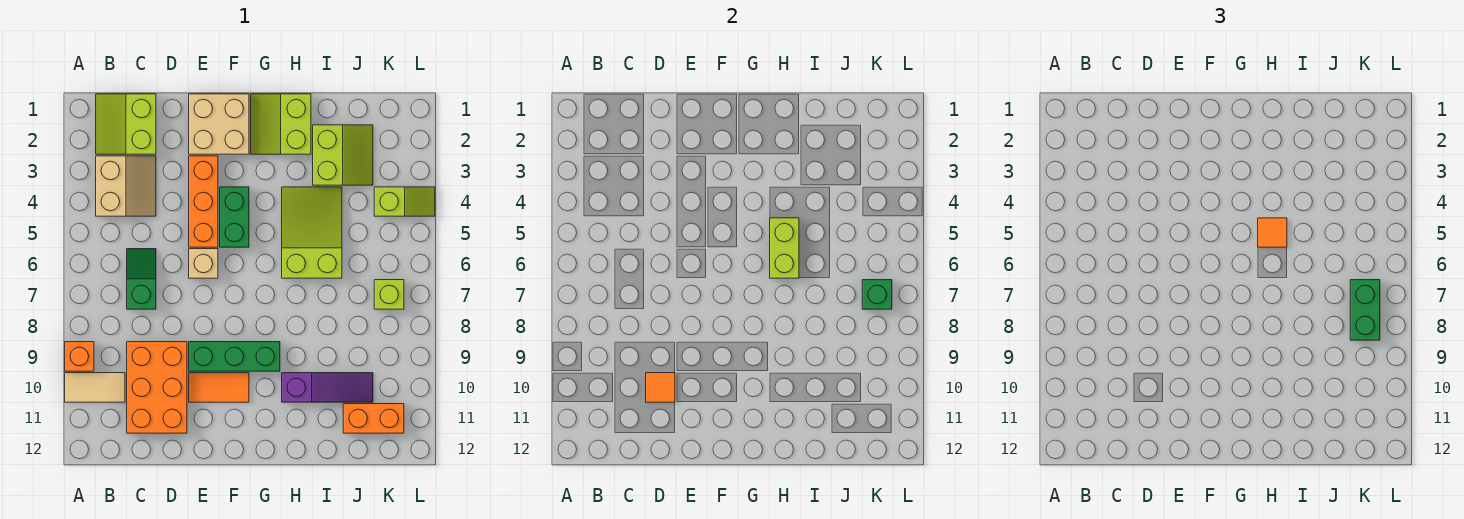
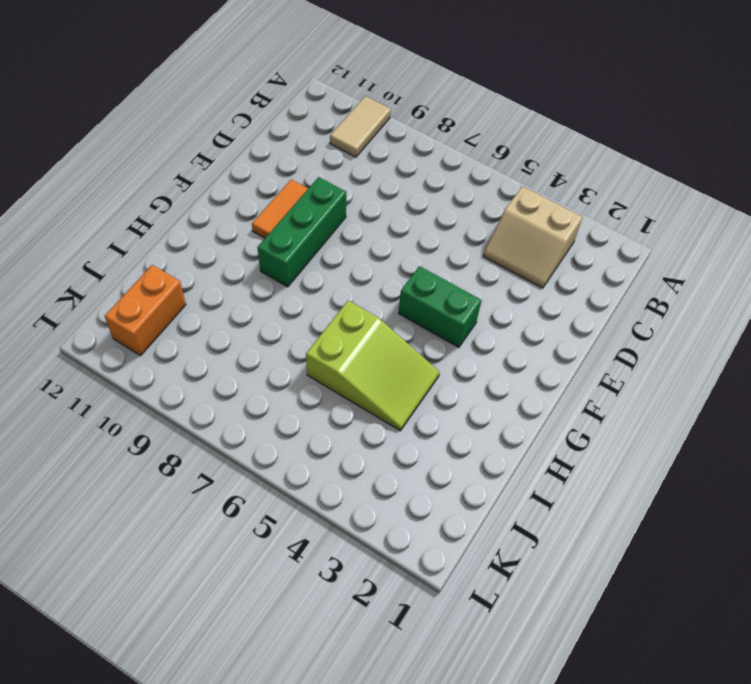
none -> orange brick A9 level 1
none -> lime slope B1:C2 level 1 top C
none -> green slope C6:C7 level 1 top 7

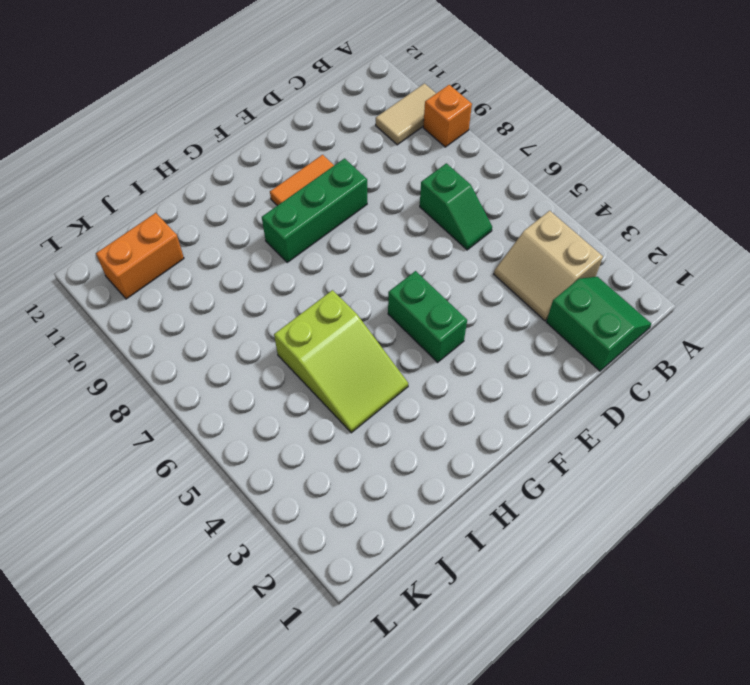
green slope B1:C2 level 1 top C -> lime slope B1:C2 level 1 top C
none -> orange brick C9:D11 level 1
none -> tan brick E1:F2 level 1
none -> orange brick E3:E5 level 1

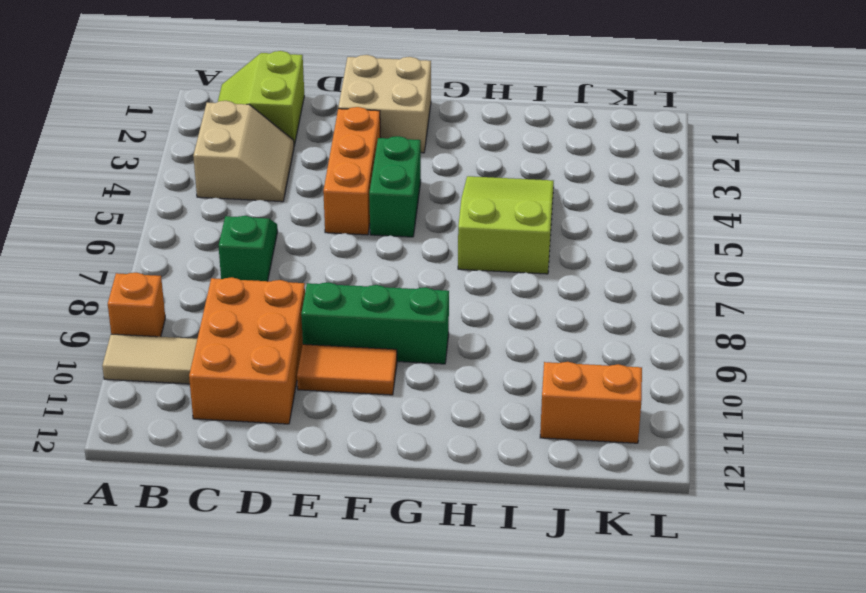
none -> tan brick E6 level 1
none -> lime slope G1:H2 level 1 top H
none -> purple slope H10:J10 level 1 top H

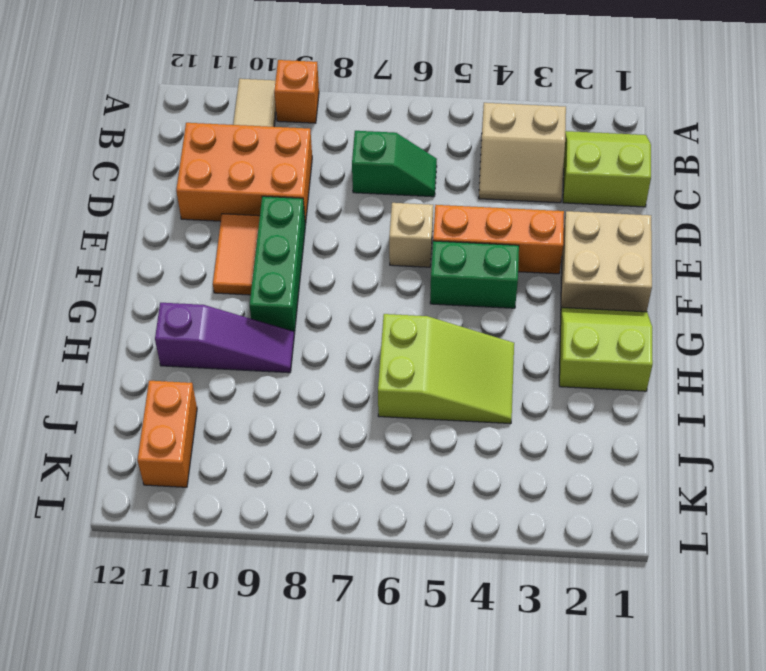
purple slope H9:H11 level 1 top 11 -> purple slope H10:J10 level 1 top H
none -> lime slope I2:J3 level 1 top I
none -> lime slope K4:L4 level 1 top K
none -> lime brick K7 level 1

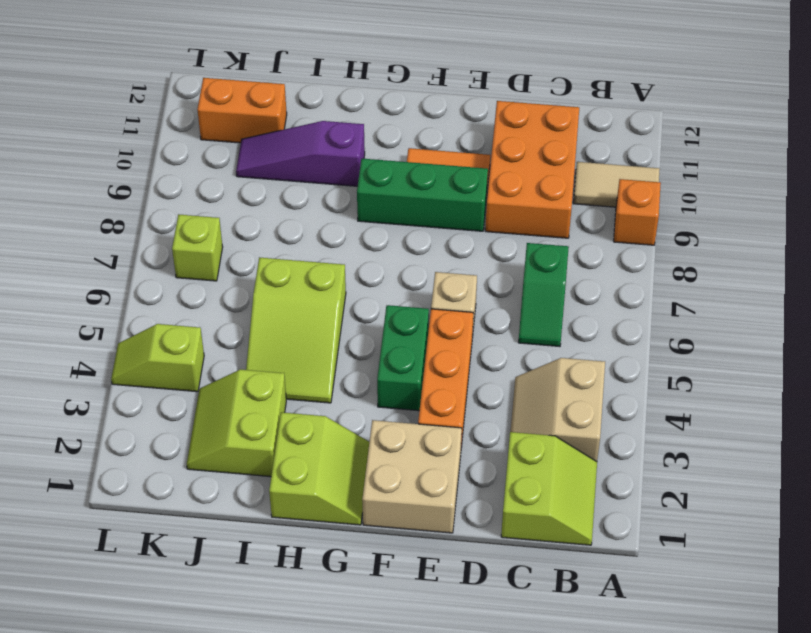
none -> orange tile D10 level 2
none -> lime brick H5:H6 level 2
none -> green brick K7 level 2

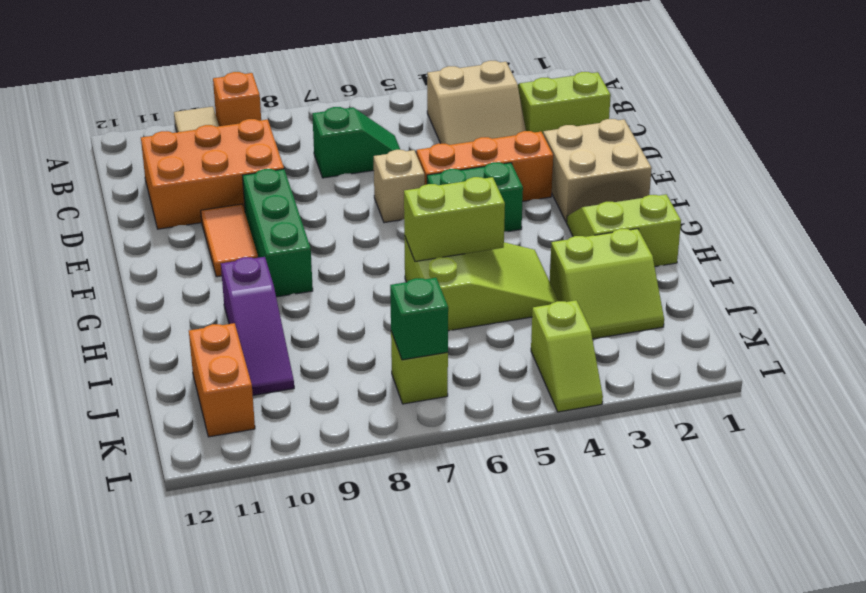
none -> orange tile D10 level 2
none -> orange tile H5 level 3
none -> green brick K7:K8 level 3

